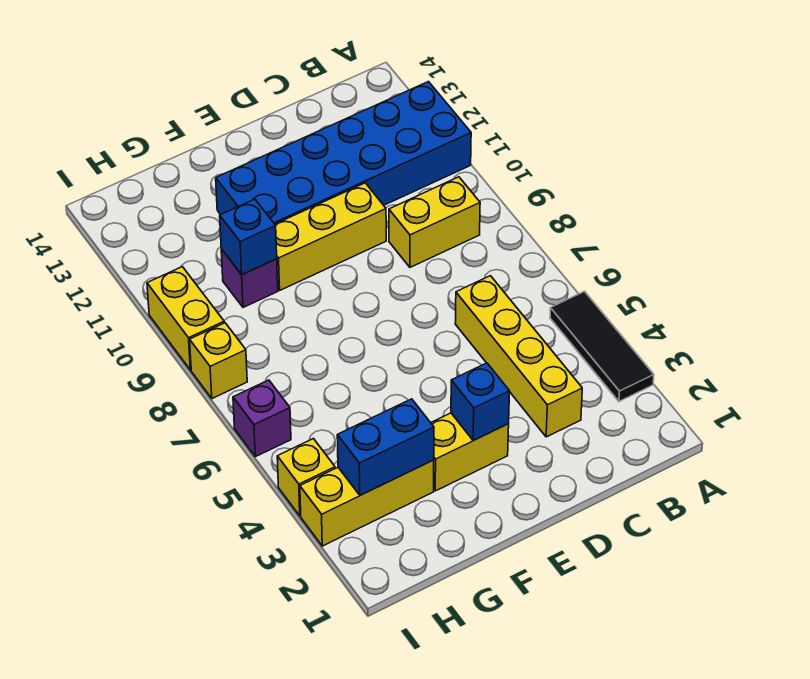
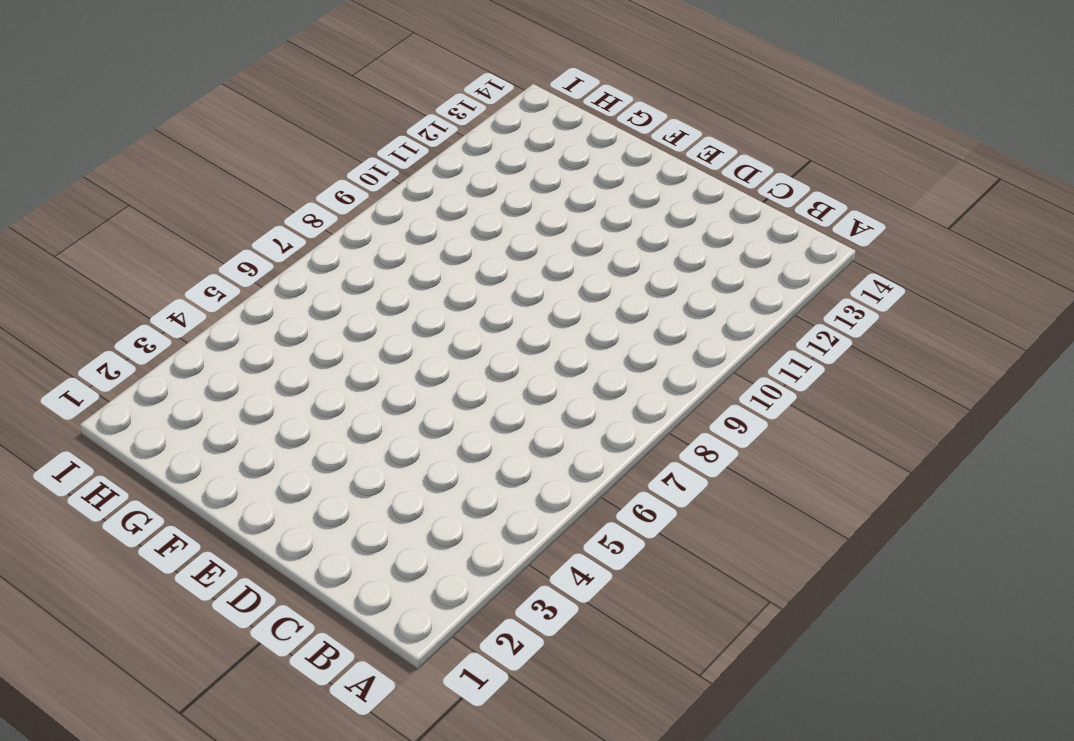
none -> black tile A3:A5 level 1
none -> blue brick A11:F12 level 1
none -> yellow brick B9:C9 level 1

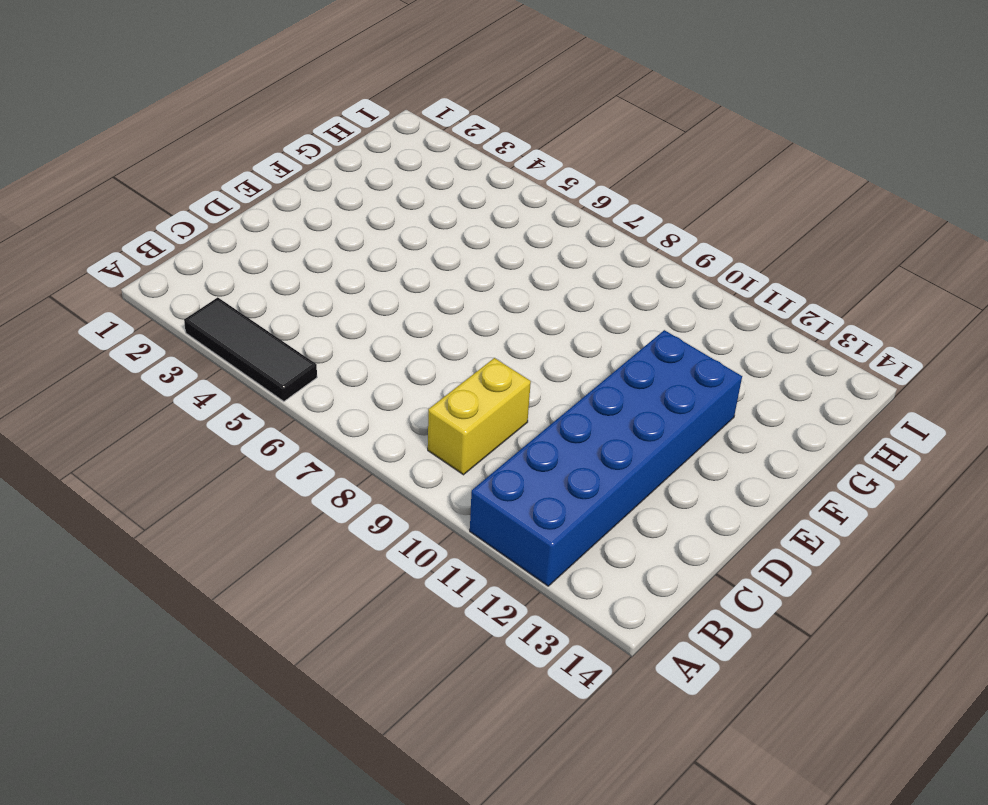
none -> yellow brick C3:C6 level 1
none -> yellow brick D10:F10 level 1
none -> yellow brick E3:F3 level 1

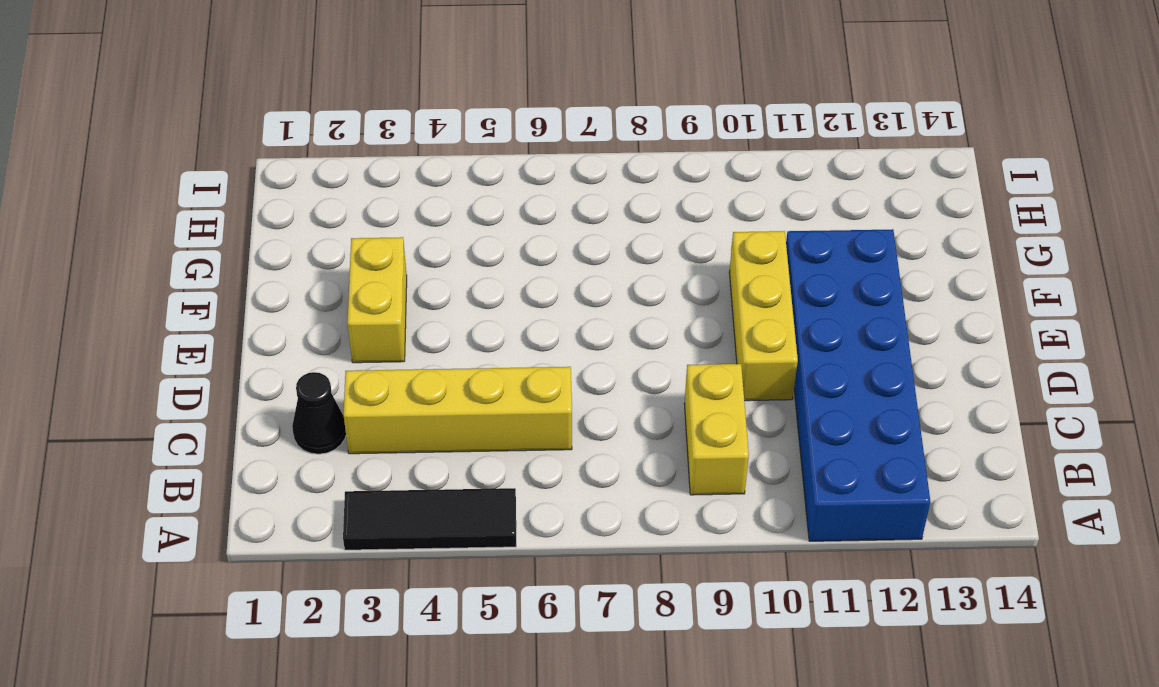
black cone C2 level 1 -> none
none -> yellow brick G3:I3 level 1
none -> purple brick G10 level 1
none -> yellow brick I4 level 1

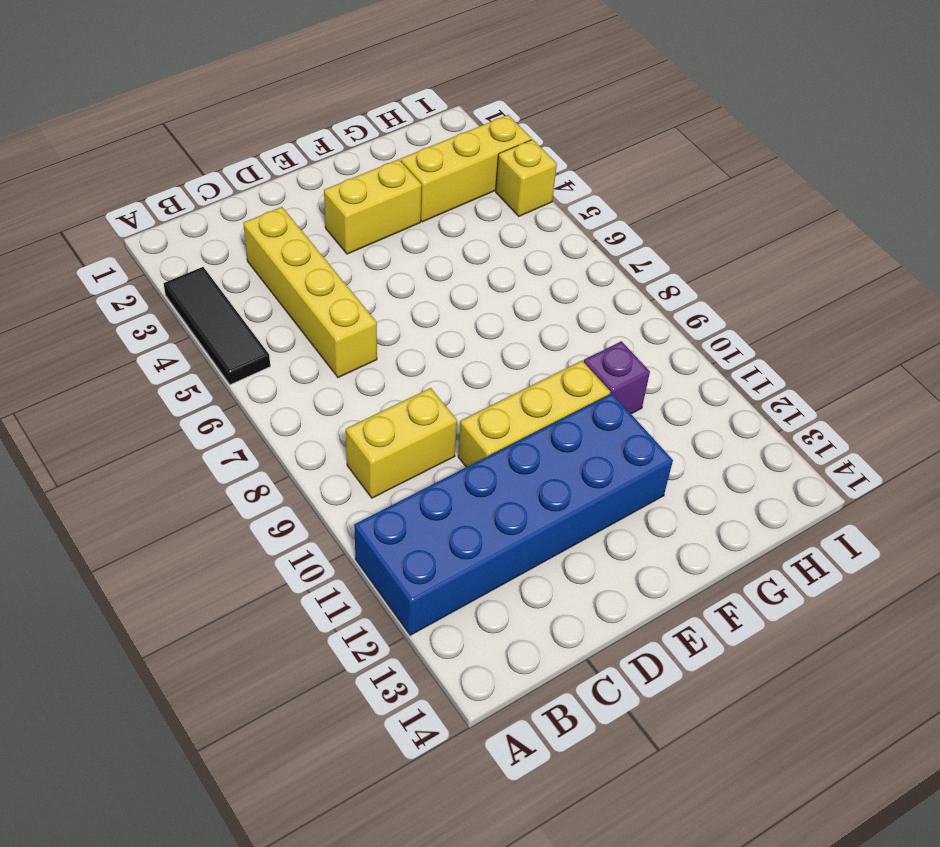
none -> purple brick I6 level 1
none -> yellow brick I8 level 1
none -> yellow brick I9:I10 level 1

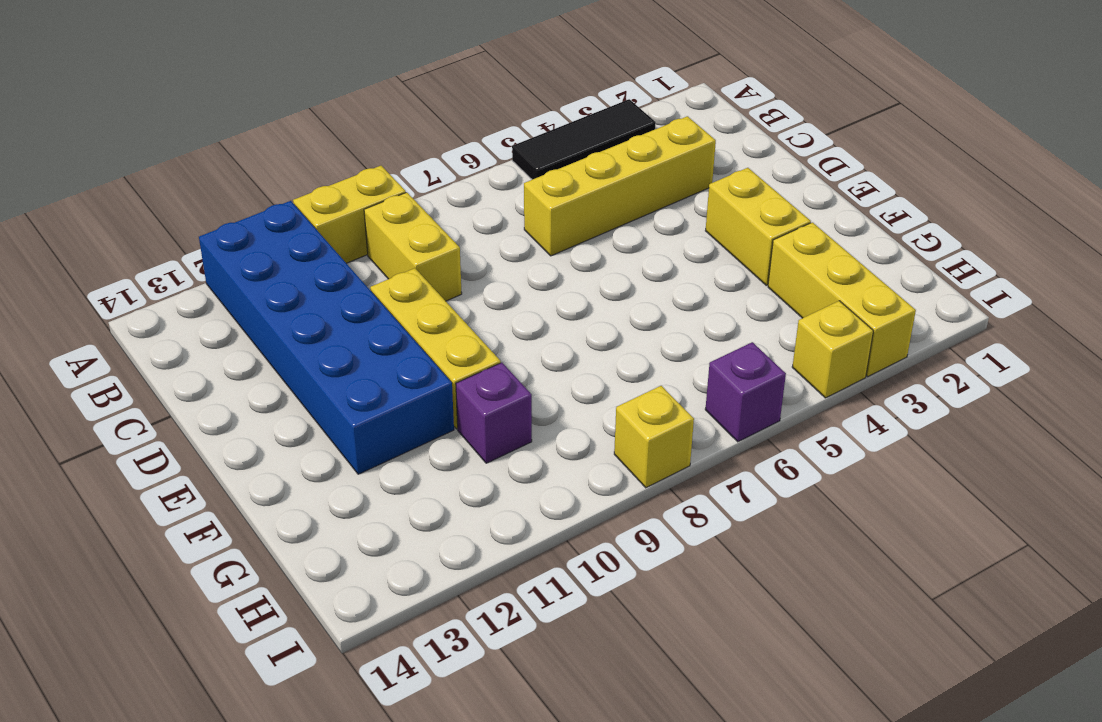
yellow brick A9:A10 level 1 -> yellow brick I9:I10 level 1
none -> blue brick E3 level 2
none -> blue brick G3:H3 level 2
none -> blue brick G10 level 2

